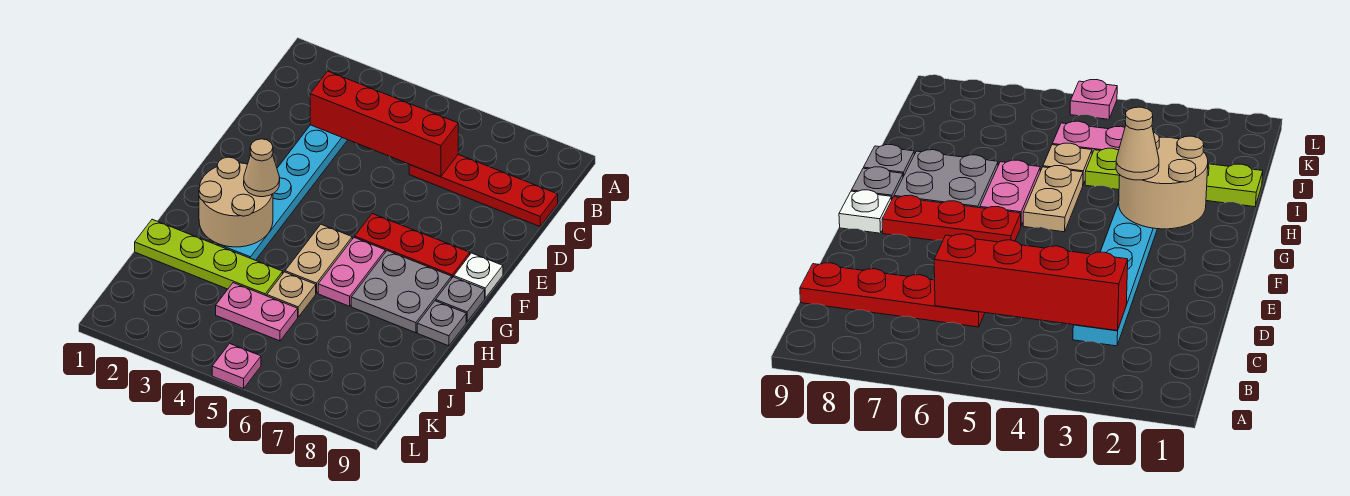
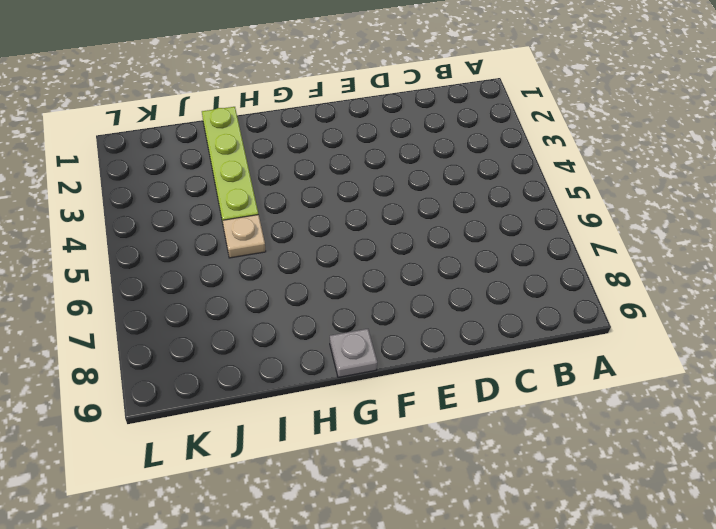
none -> cyan plate C3:H3 level 1
none -> red plate C6:C9 level 1
none -> red plate F6:F8 level 1

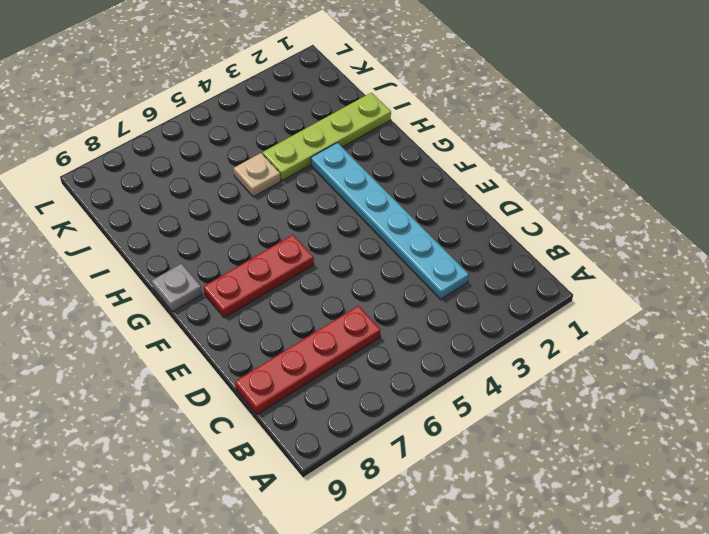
none -> white plate F9 level 1
none -> tan plate G5:H5 level 1
none -> pink plate G6:H6 level 1

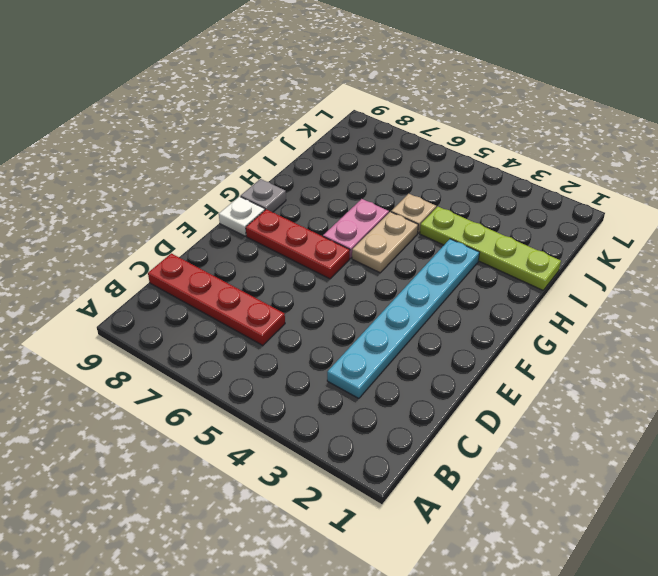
none -> grey plate G7:H8 level 1
none -> grey plate H9 level 1
none -> pink plate J4:J5 level 1

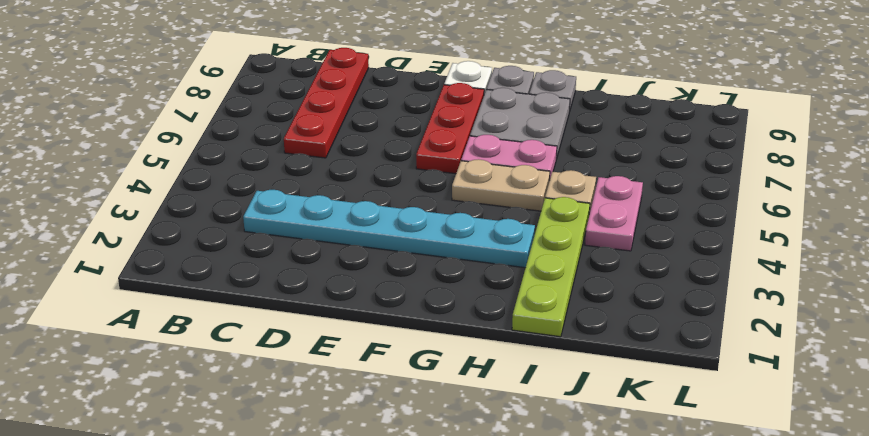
none -> pink plate L5 level 1
none -> red brick C3:C6 level 2
none -> tan round brick G2:H3 level 2

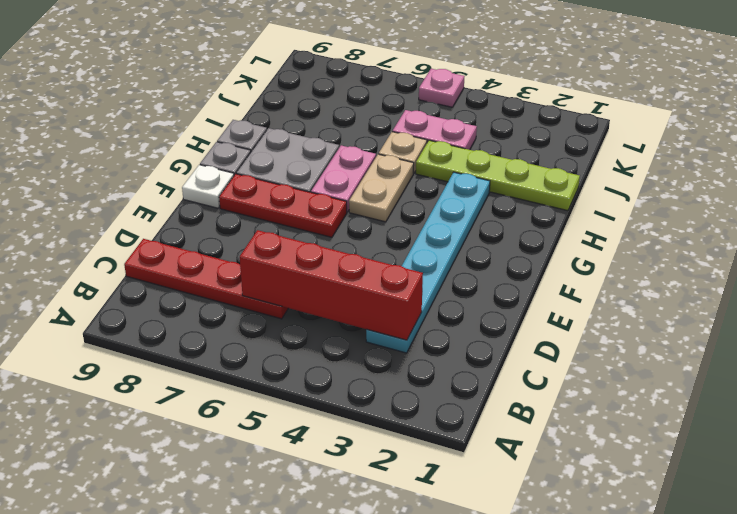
none -> tan round brick G2:H3 level 2
none -> tan cone G3 level 3

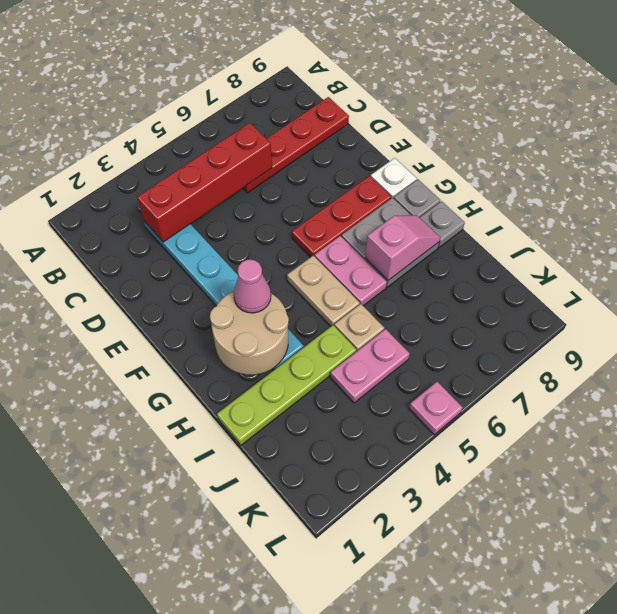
pink cone G3 level 3 -> tan cone G3 level 3
pink slope H7:H8 level 2 top 7 -> none

